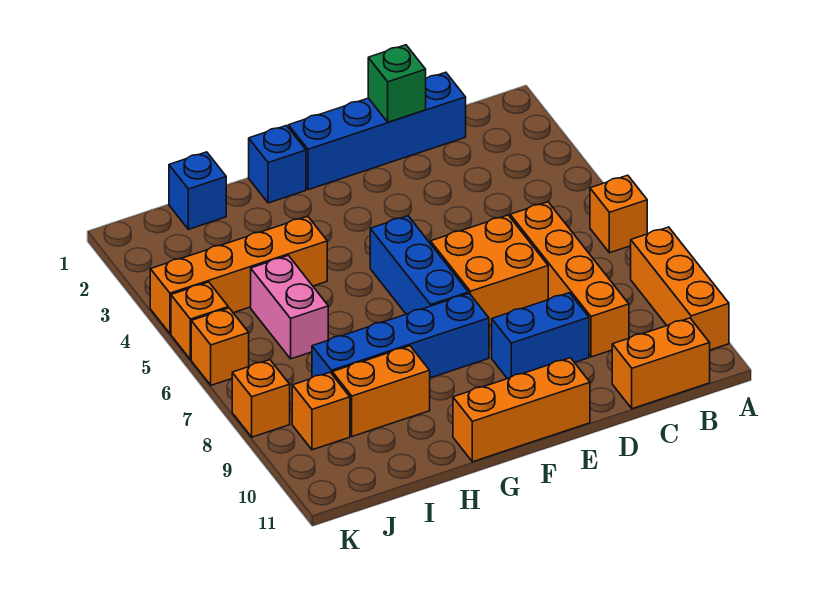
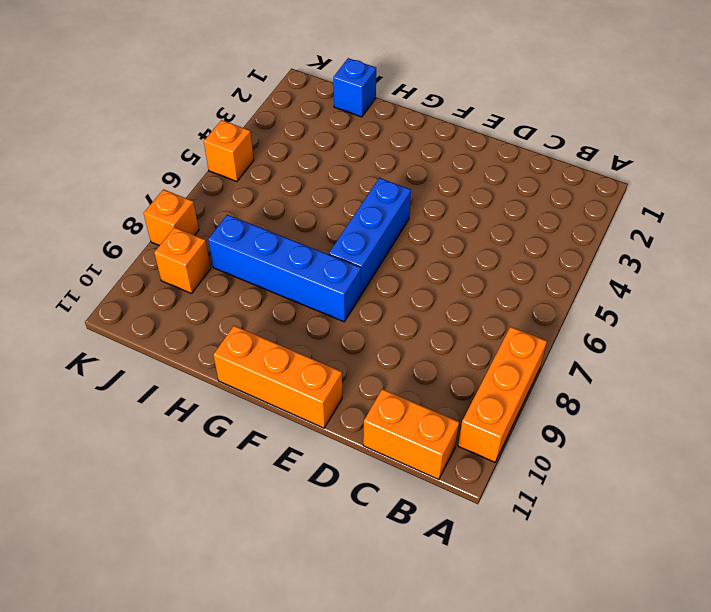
none -> orange brick A6 level 1
none -> blue brick C1:F1 level 1
none -> orange brick C6:C9 level 1

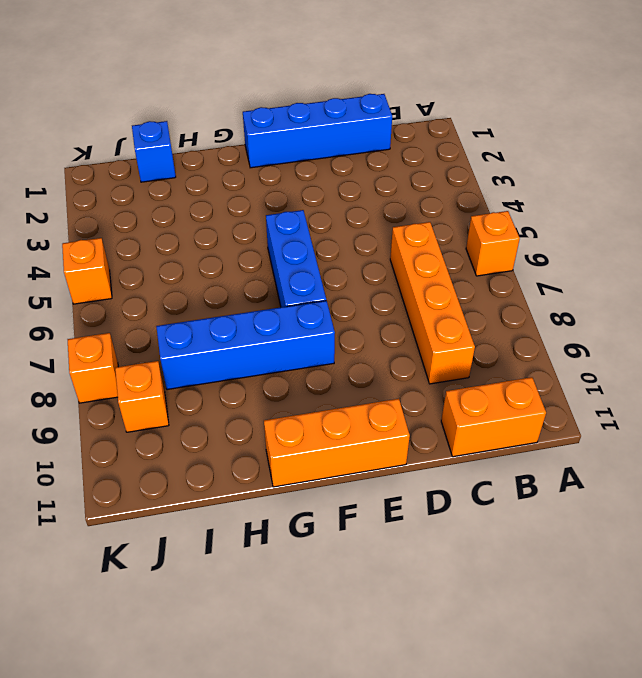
none -> orange brick A8:A10 level 1
none -> orange brick D6:E7 level 1
none -> blue brick D9:E9 level 1

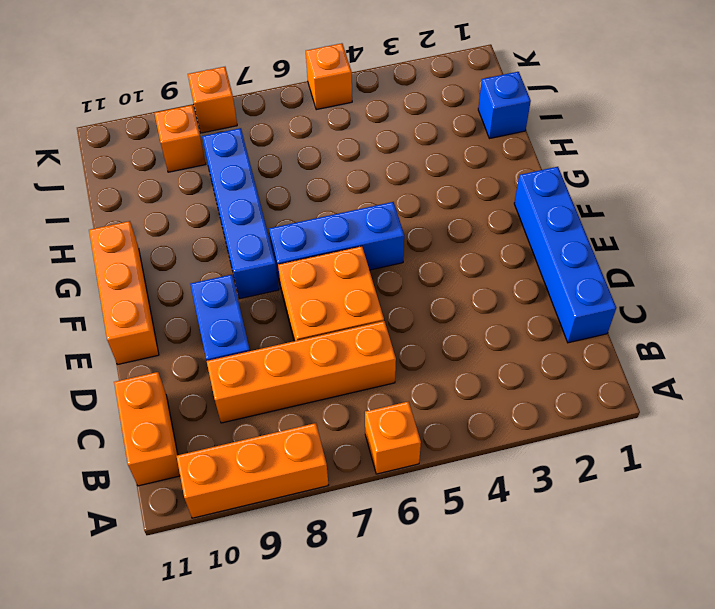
none -> blue brick G1 level 1
none -> orange brick H4:K4 level 1
none -> orange brick H9:I9 level 1

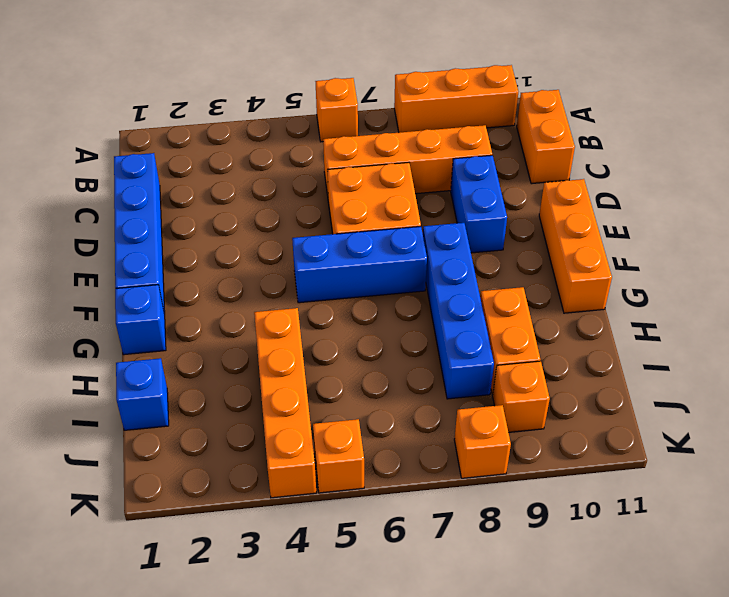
none -> pink brick I5:I6 level 1
none -> orange brick K6 level 1
none -> green brick D1 level 2

